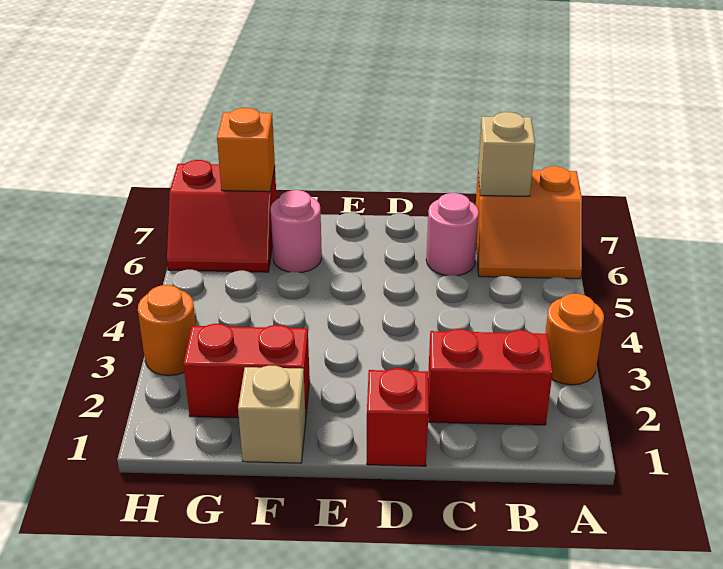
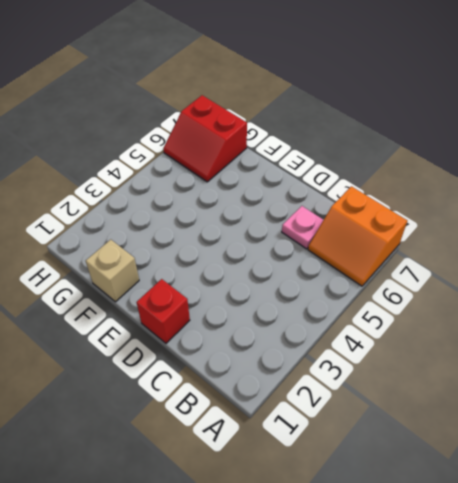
pink plate C6 level 1 -> pink round brick C6 level 1
none -> orange round brick A3 level 1
none -> red brick B2:C2 level 1
none -> red brick F2:G2 level 1

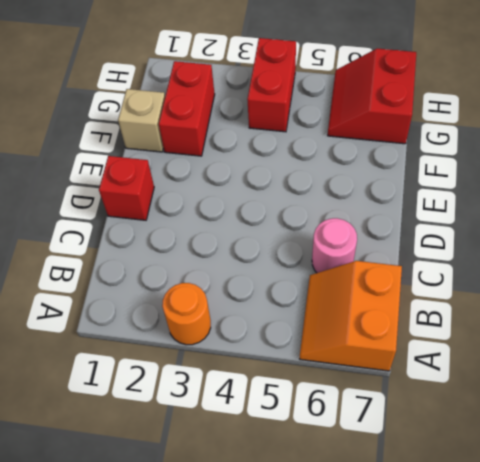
red brick G4:H4 level 1 -> red brick B2:C2 level 1
none -> pink round brick F6 level 1
none -> orange round brick H3 level 1
none -> tan brick B7 level 2

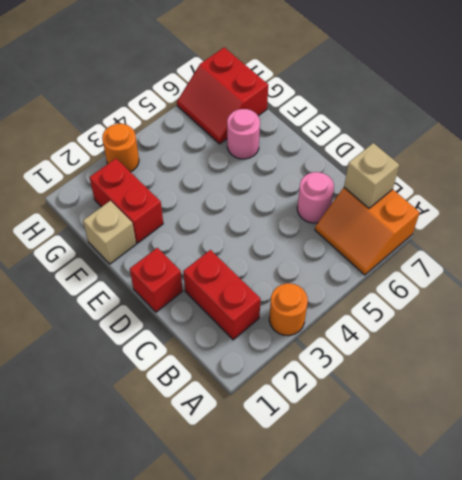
none -> orange brick G7 level 2

